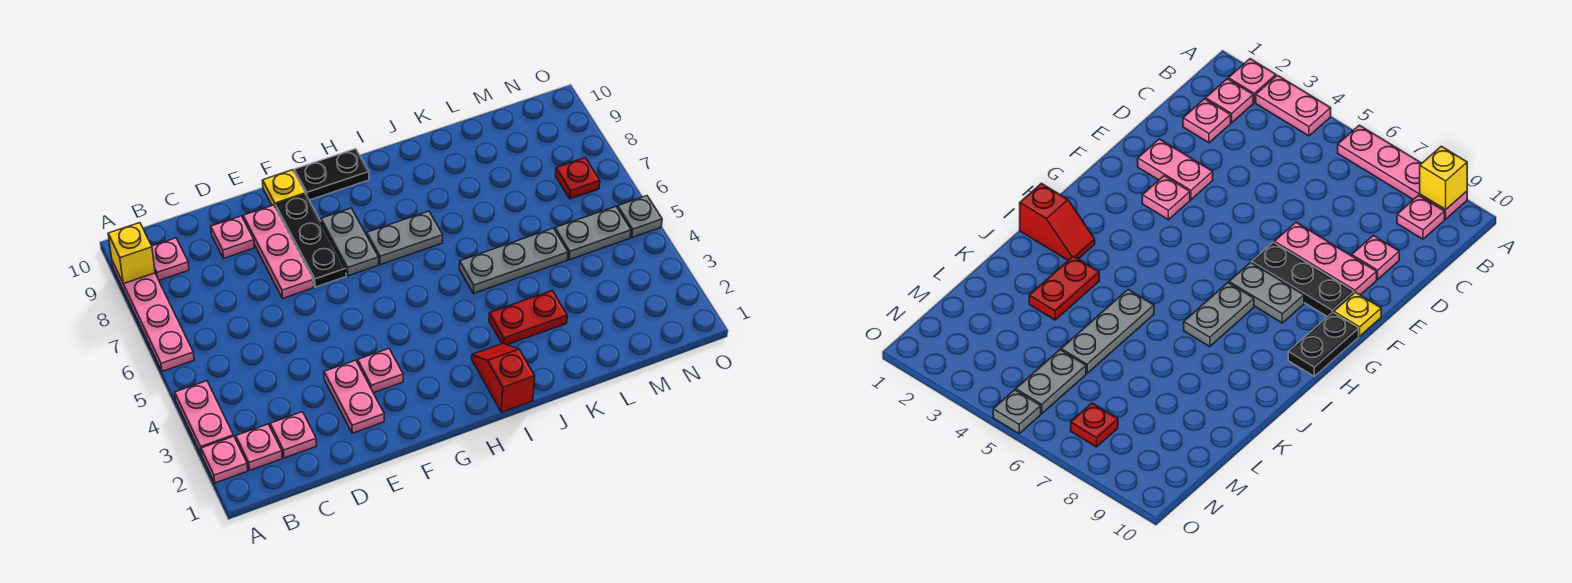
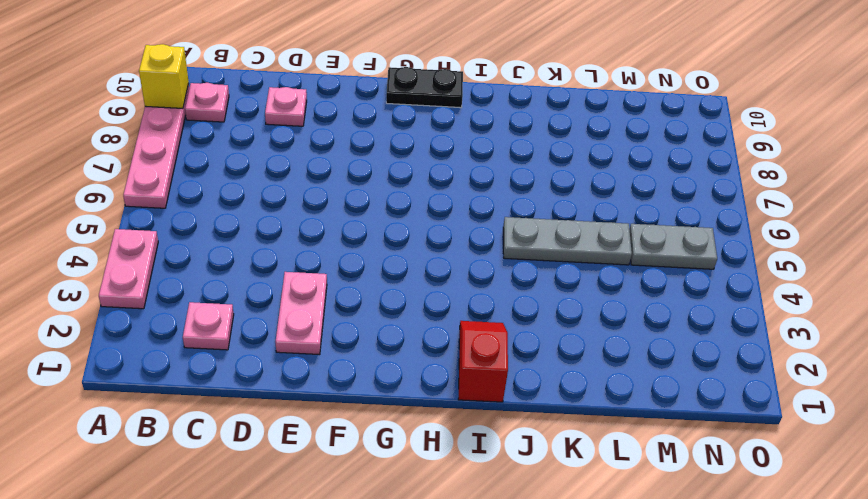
none -> pink plate A2 level 1
none -> pink plate B2 level 1
none -> pink plate E7:E9 level 1

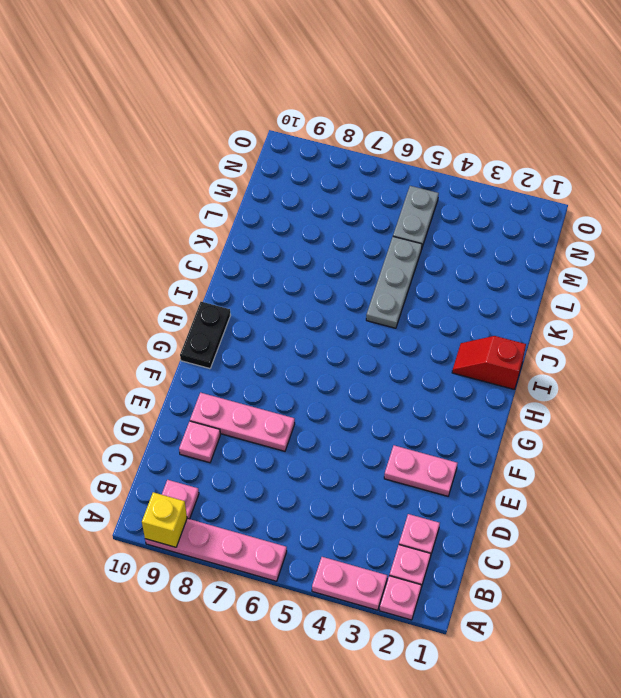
none -> pink plate F3 level 1
none -> black plate F7:F9 level 1
none -> yellow plate F10 level 1

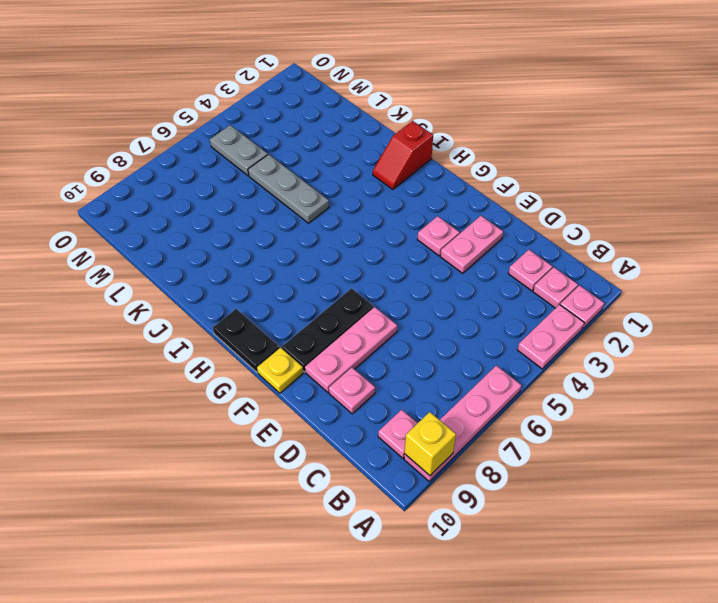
none -> grey plate G7:G8 level 1
none -> grey plate H7:I7 level 1
none -> red plate J3:K3 level 1

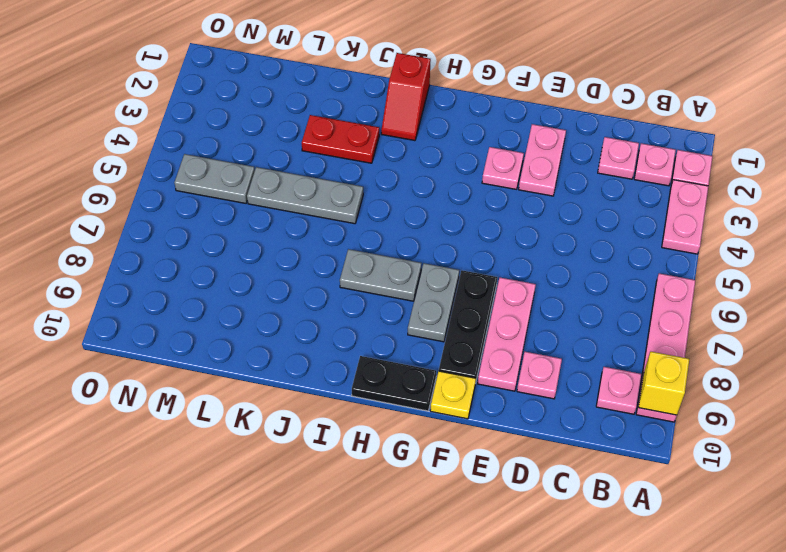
none -> red plate N7 level 1
none -> grey plate O5 level 1

